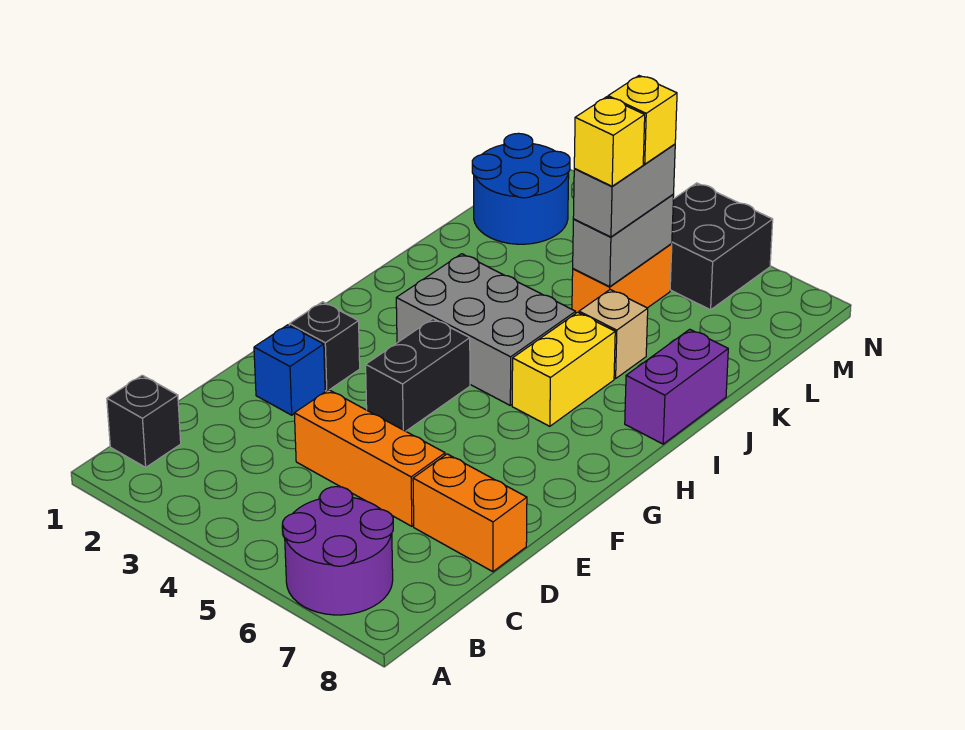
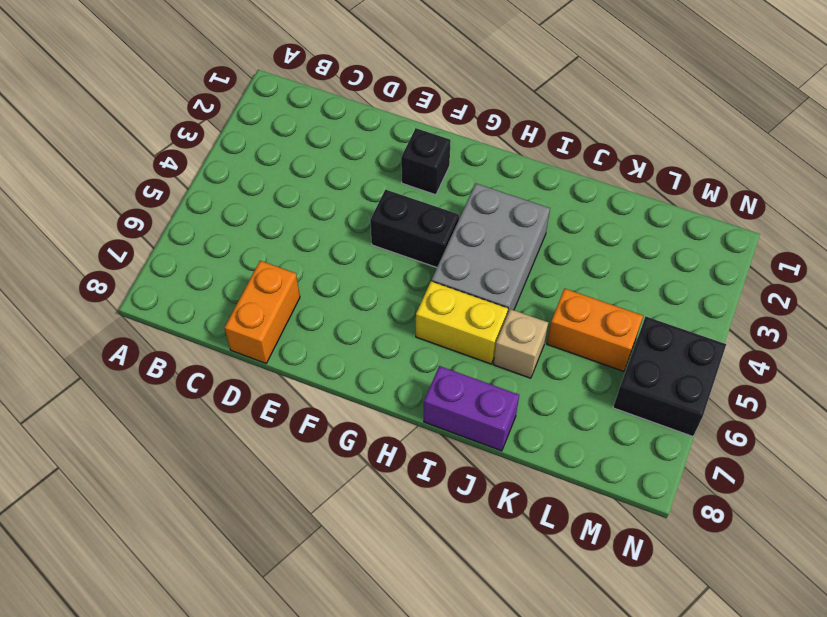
none -> purple round brick A6:B7 level 1
none -> black brick B1 level 1
none -> orange brick D4:D6 level 1

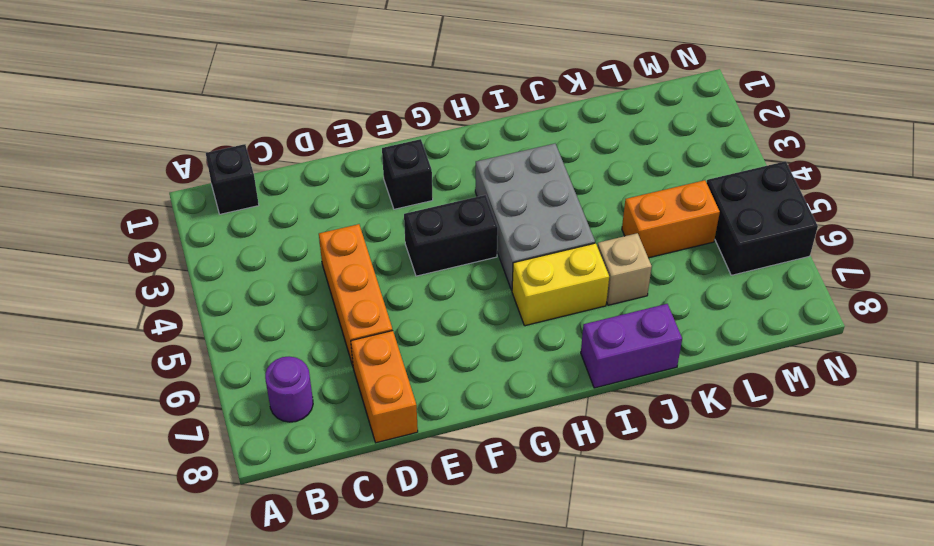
purple round brick B7 level 1 -> purple round brick A6:B7 level 1
none -> blue brick E2 level 1
none -> blue round brick L1:M2 level 1
none -> grey brick K5:L5 level 2

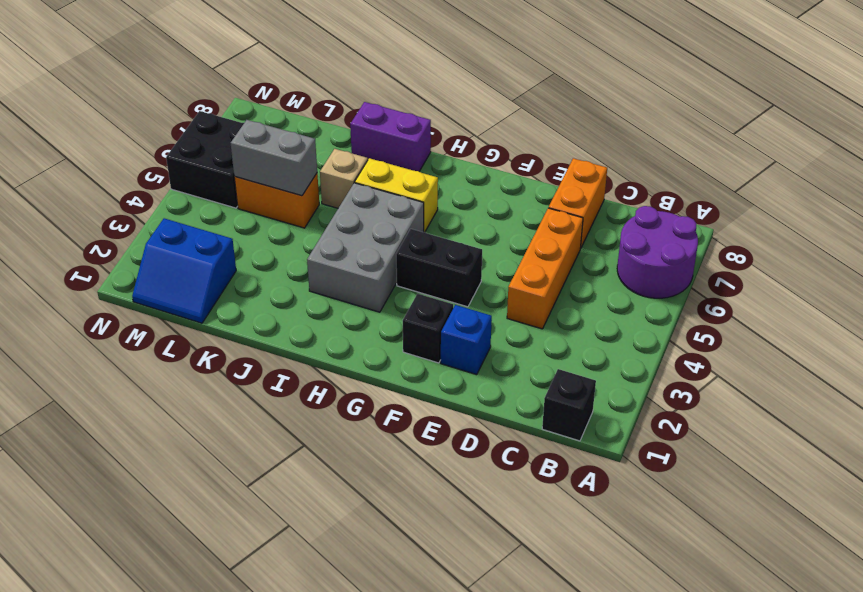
blue slope L1:M2 level 1 top 2 -> blue round brick L1:M2 level 1
none -> grey brick K5:L5 level 3
none -> yellow brick K5 level 4
none -> yellow brick L5 level 4

